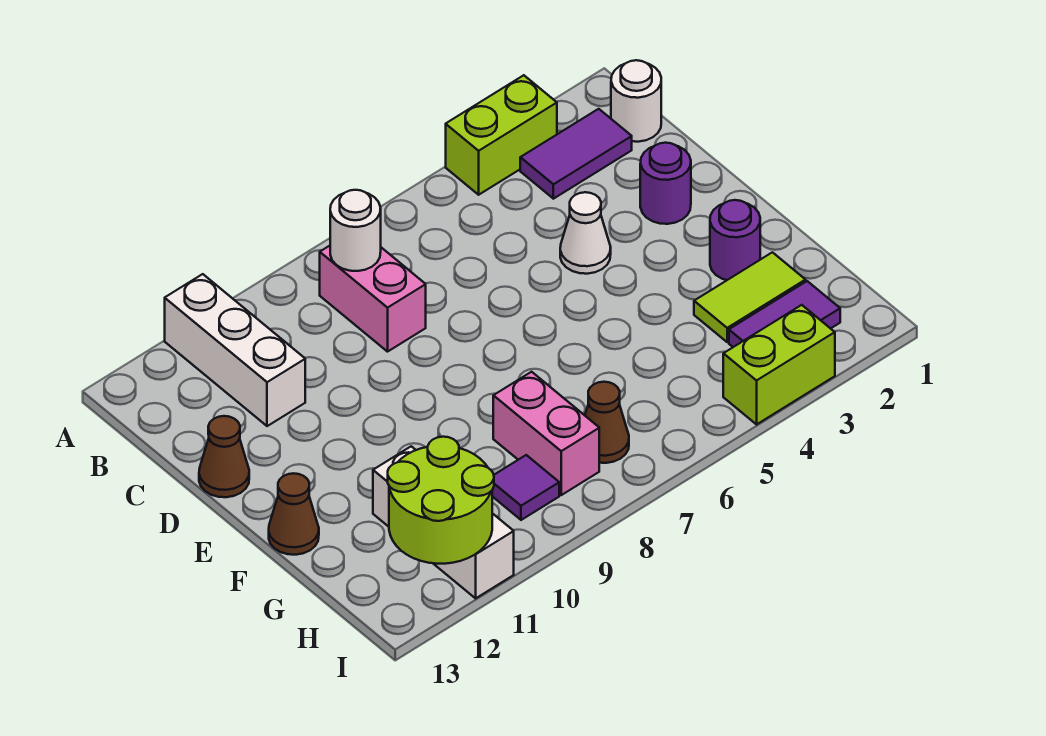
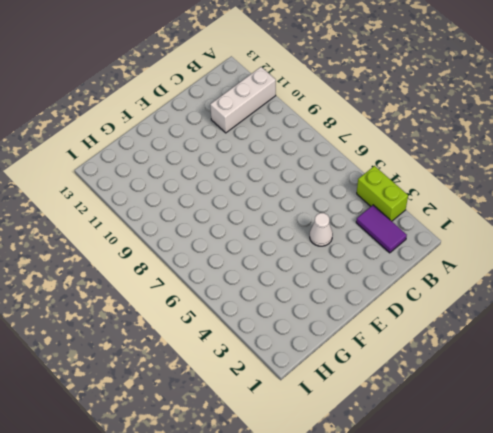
none -> white round brick B1 level 1
none -> pink brick B8:C8 level 1
none -> purple round brick D2 level 1

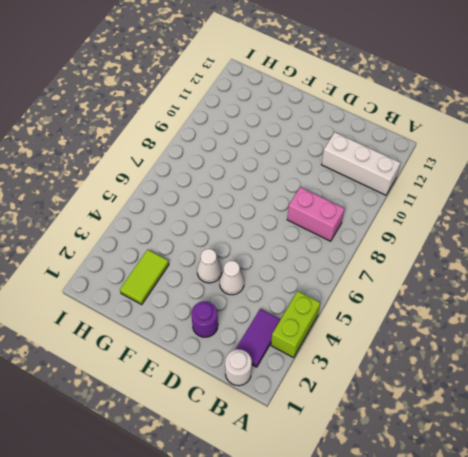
white cone E4 level 1 -> none
none -> brown cone D13 level 1
none -> purple round brick F2 level 1
none -> brown cone F13 level 1

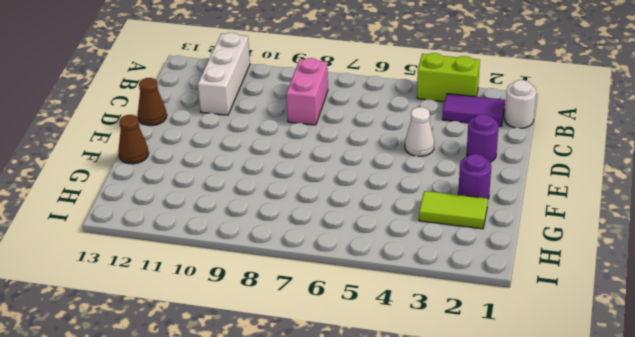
none -> pink brick G8:H8 level 1
none -> white brick G11:I11 level 1
none -> purple tile H2:H3 level 1

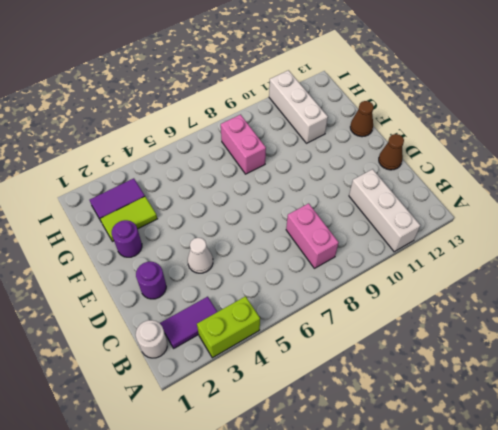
none -> brown cone H7 level 1
none -> purple tile H9 level 1
none -> lime brick I3:I4 level 1

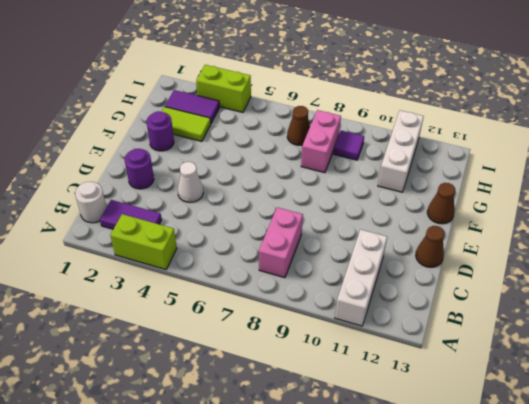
none -> white round brick B8 level 2
none -> lime round brick H11:I12 level 2

